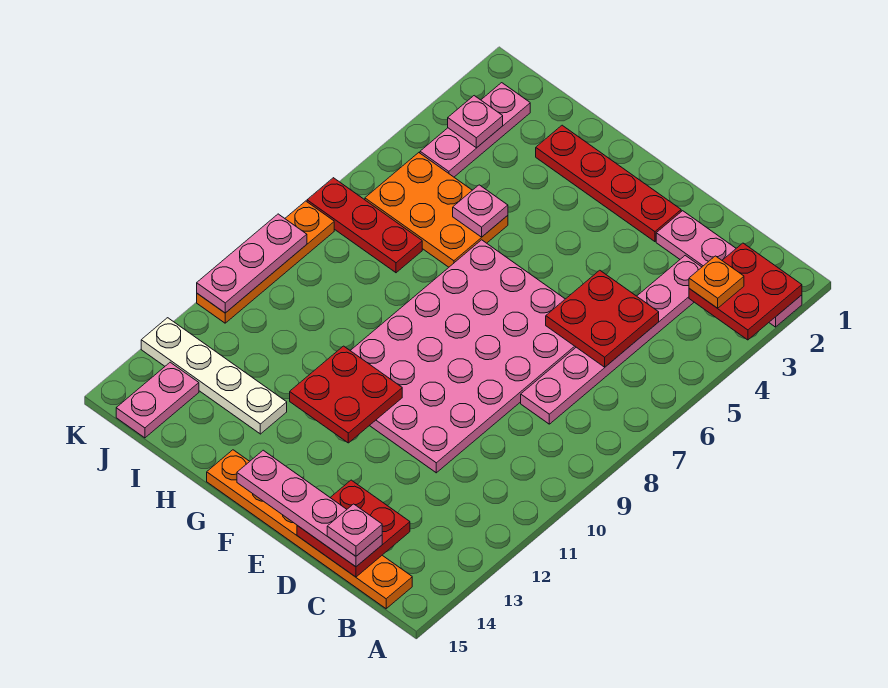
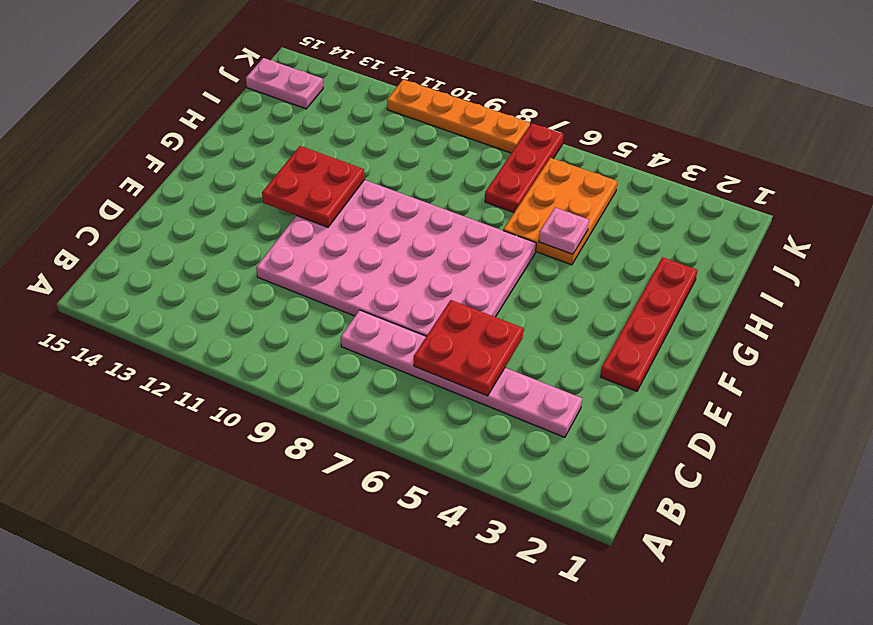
none -> pink plate A2:D2 level 1
none -> orange plate B15:G15 level 1
none -> white plate H13:K13 level 1

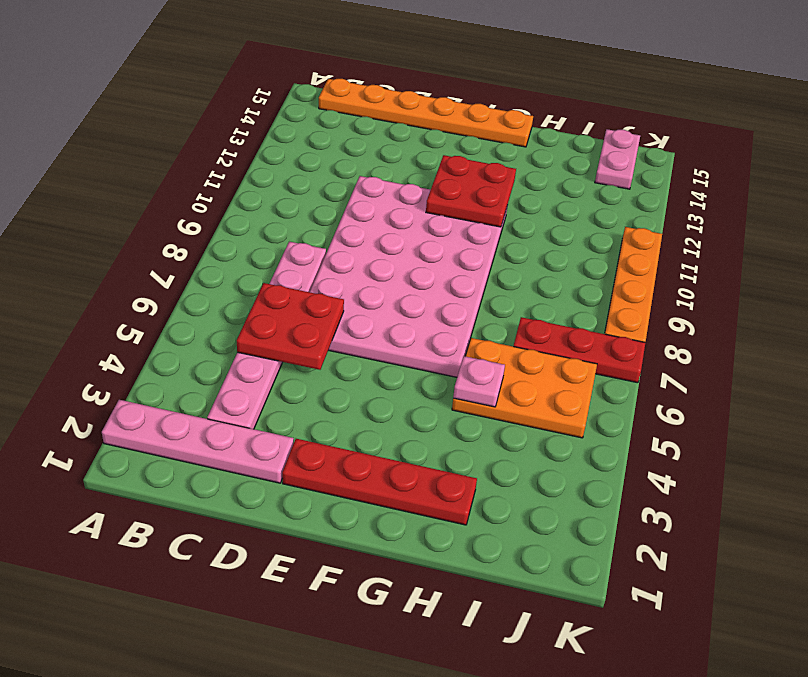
none -> white plate H13:K13 level 1
none -> pink plate J2:J4 level 1
none -> red plate A2:B3 level 2

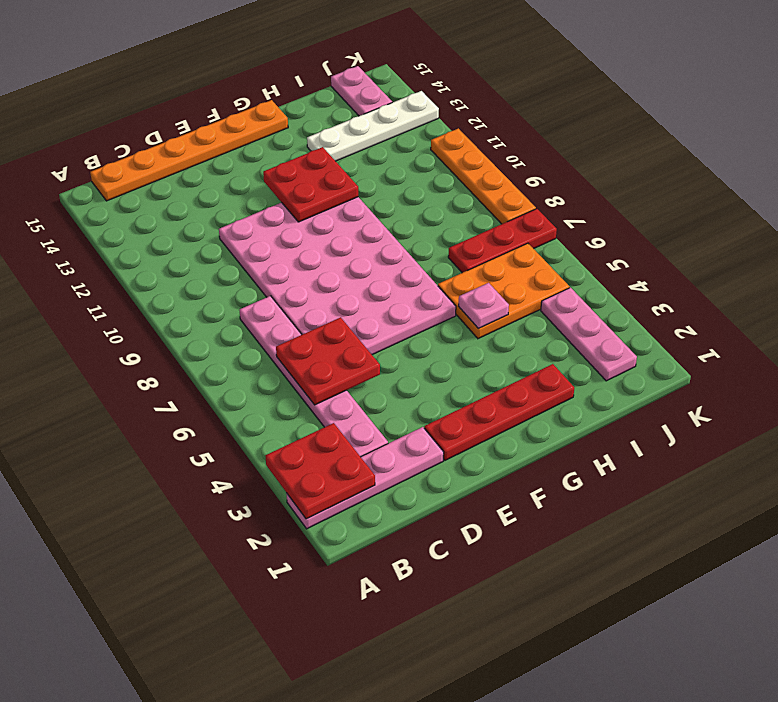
none -> red plate C14:D15 level 2
none -> pink plate J3 level 2
none -> pink plate K9:K11 level 2

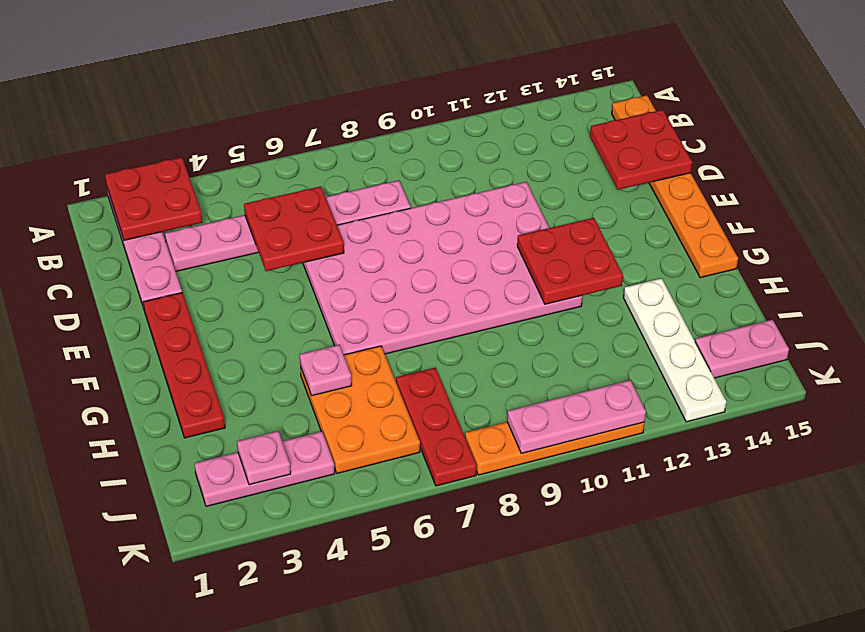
none -> orange plate B3 level 3
none -> pink plate C15:F15 level 3
none -> pink plate C15 level 4

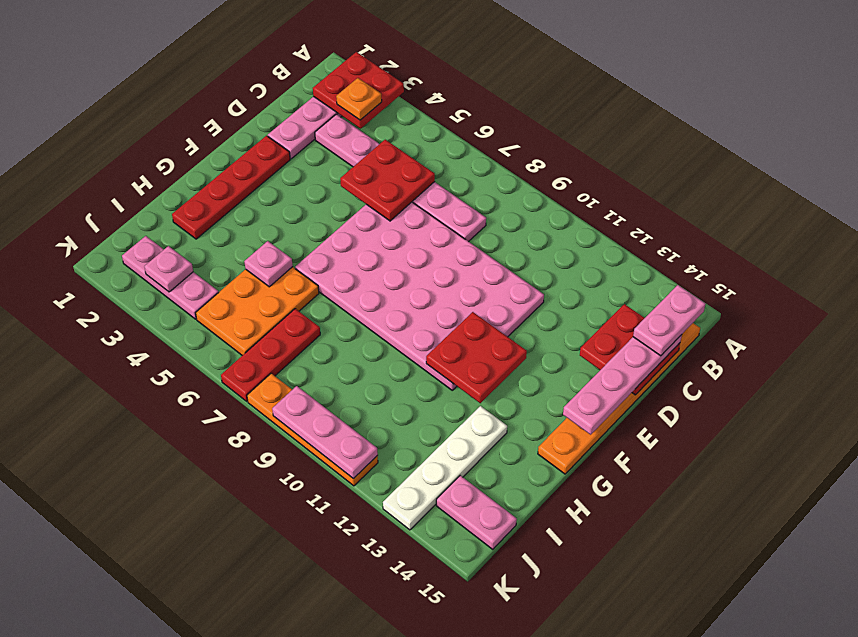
pink plate B15:C15 level 4 -> pink plate C15 level 4

